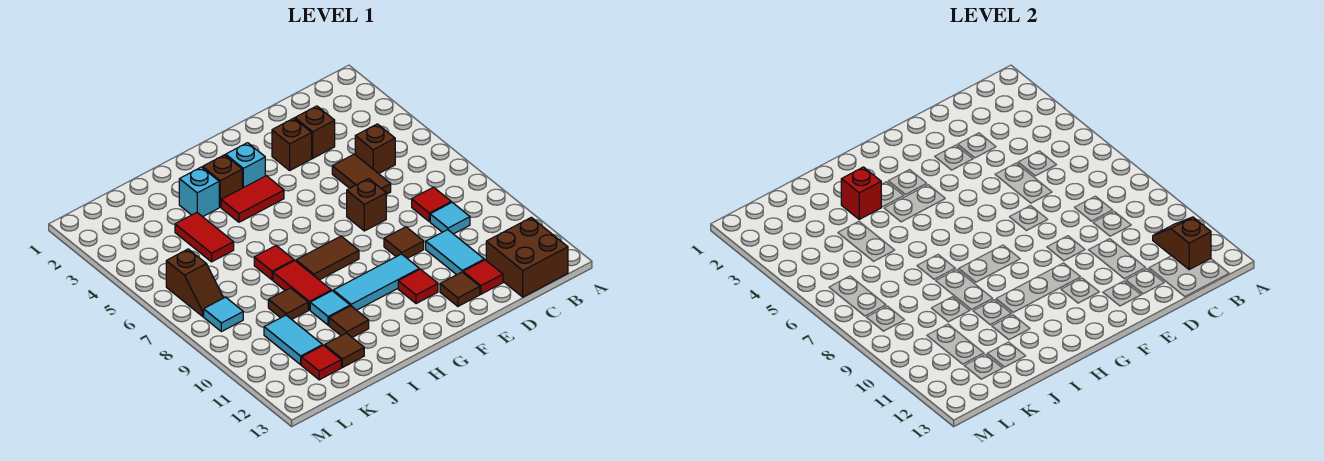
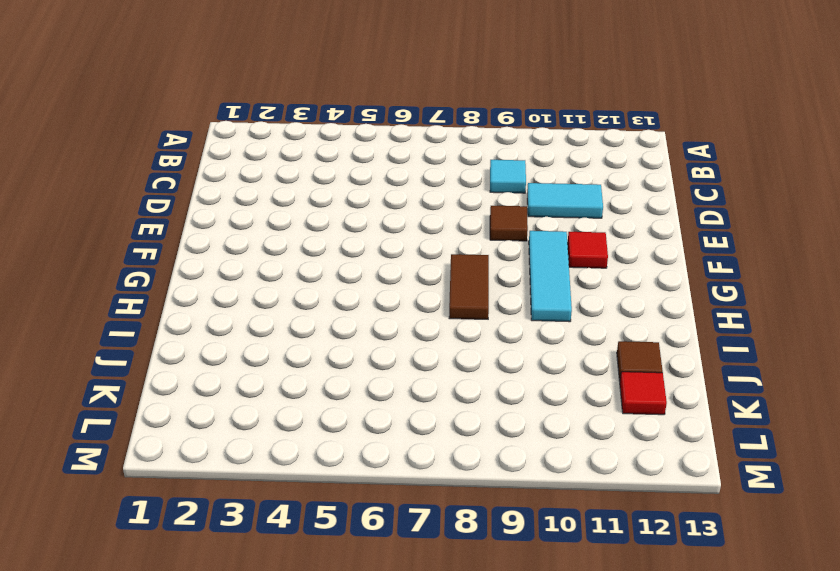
none -> brown brick B12:C13 level 1
none -> brown brick C5 level 1
none -> red tile C8 level 1
none -> brown brick D3 level 1

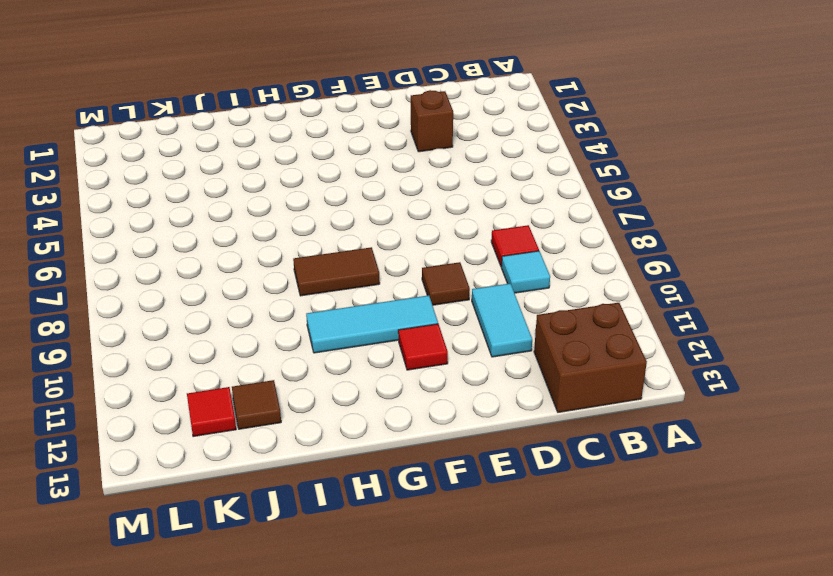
none -> brown brick C5 level 1
none -> brown tile D5:D6 level 1
none -> red tile D12 level 1
none -> brown brick E3 level 1

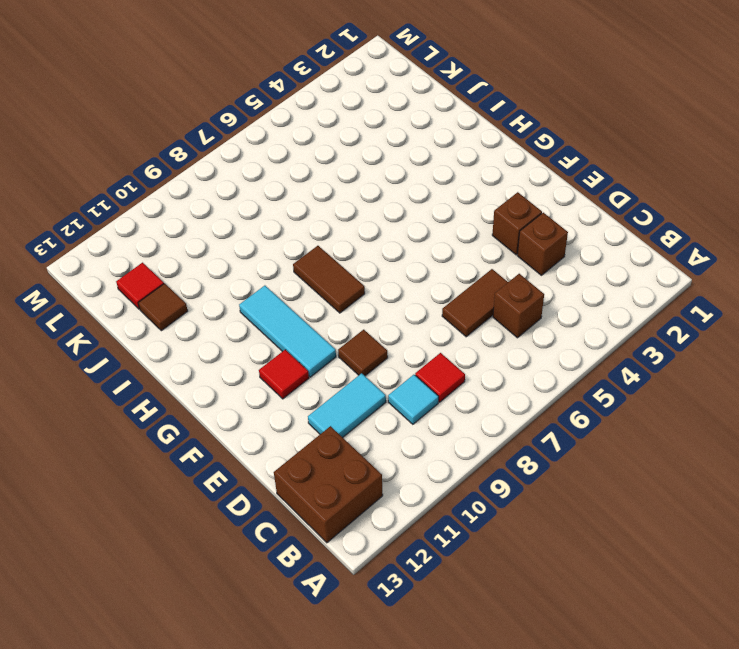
none -> red tile D12 level 1
none -> brown brick E7 level 1
none -> brown tile E12 level 1
none -> cyan brick G3 level 1

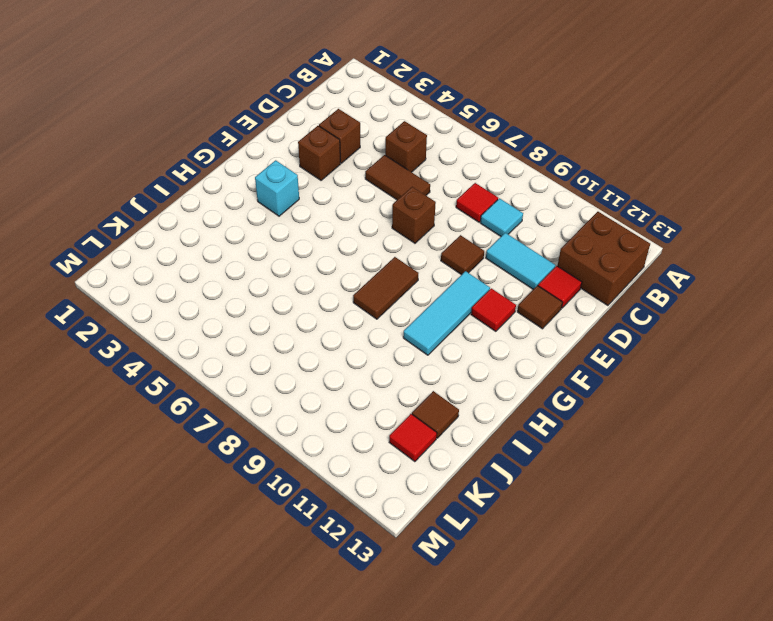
none -> red tile G4:H4 level 1
none -> brown brick H3 level 1
none -> cyan brick I3 level 1
none -> red tile I7 level 1

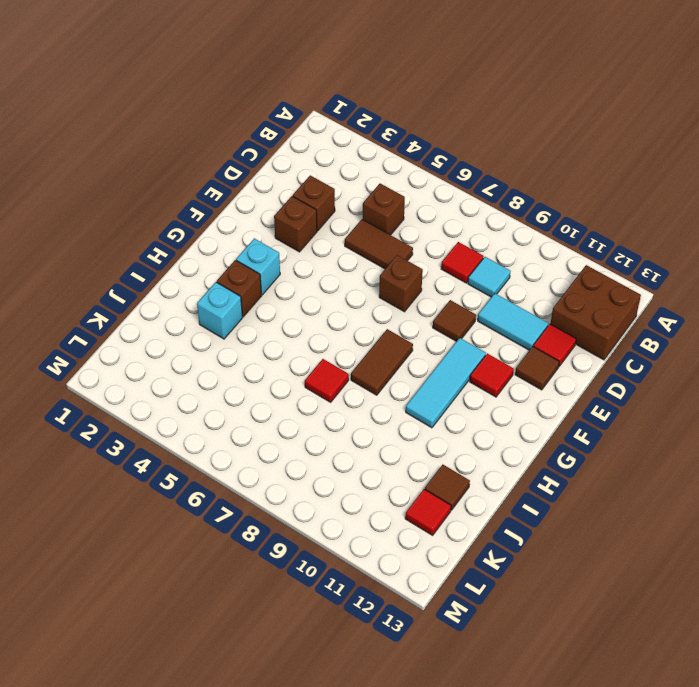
none -> red tile G4:H4 level 1
none -> red tile I8:I9 level 1
none -> cyan tile I10 level 1
none -> brown tile I11 level 1

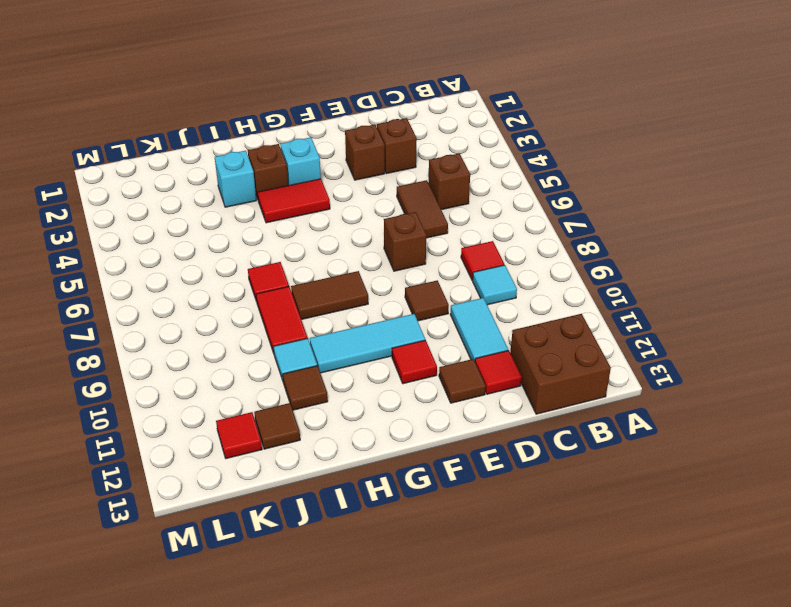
none -> red tile J4:J5 level 1
none -> brown tile J9 level 1
none -> cyan tile K10:K11 level 1
none -> brown slope L6:L7 level 1 top 6

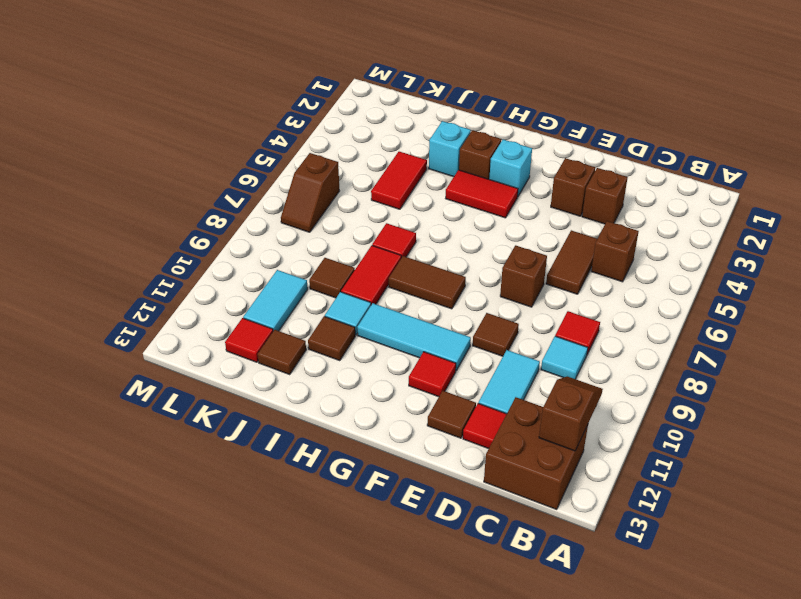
none -> cyan tile L8 level 1
none -> red brick I3 level 2

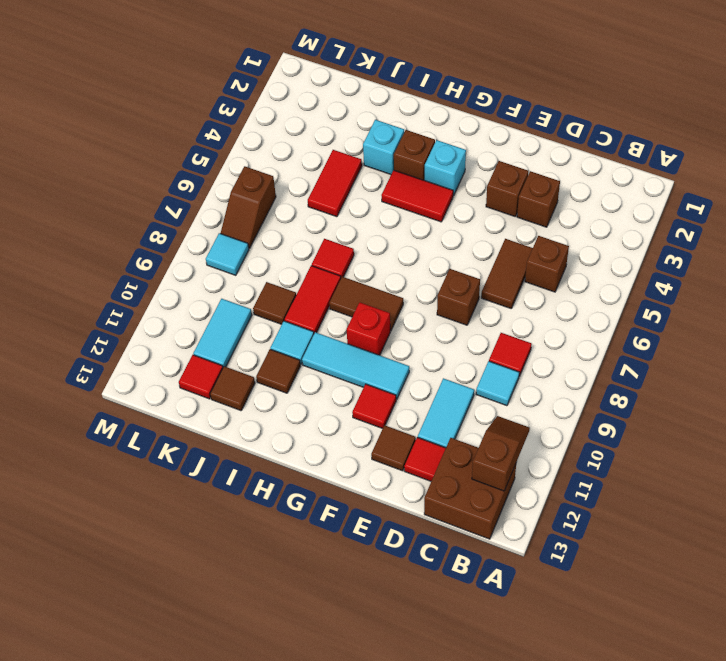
red brick G9 level 1 -> red brick I3 level 2
none -> brown tile E9 level 1

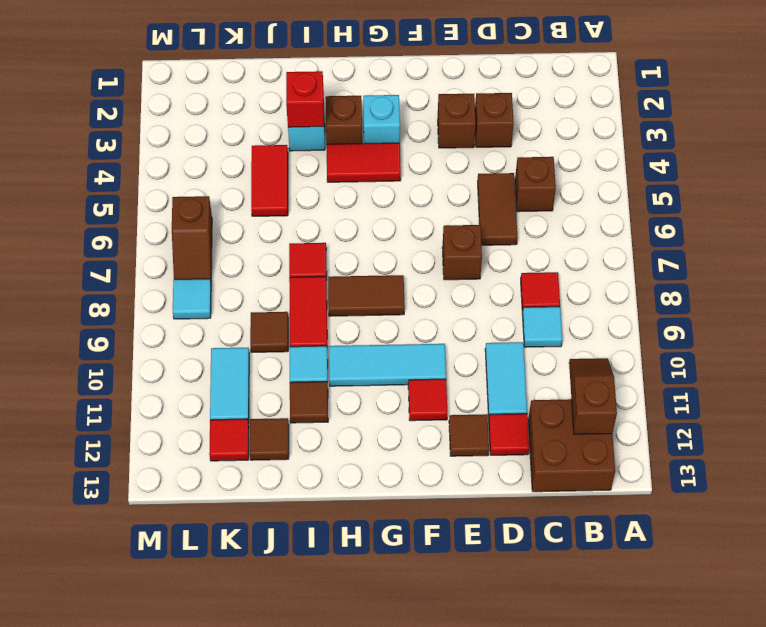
none -> brown tile E9 level 1

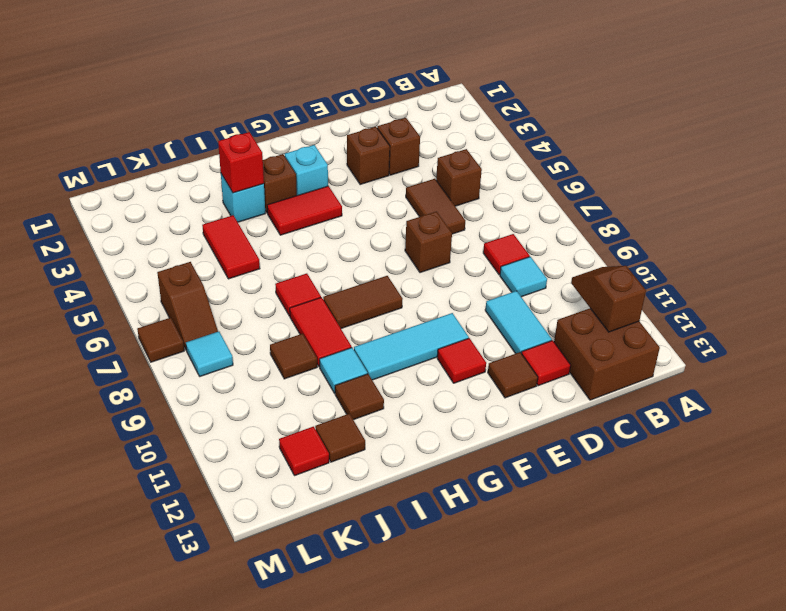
brown tile M7 level 1 -> brown tile E9 level 1
none -> cyan tile K10:K11 level 1

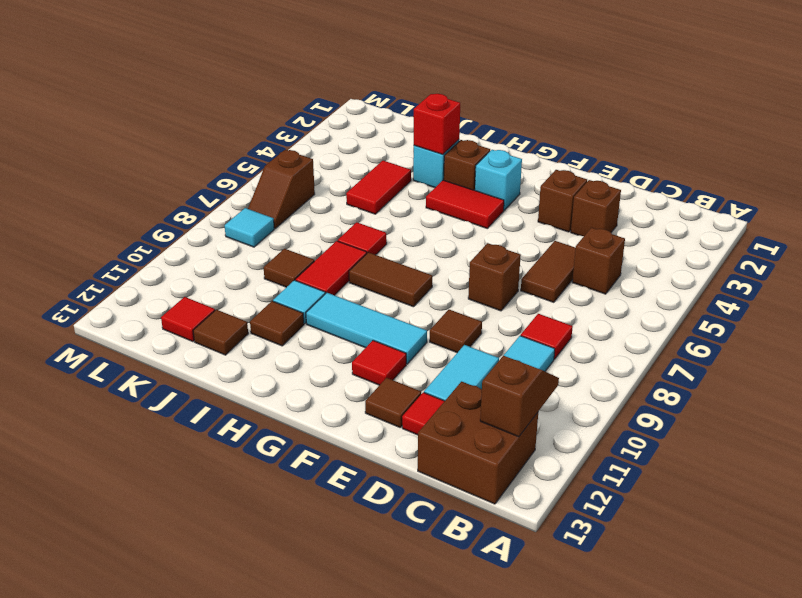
none -> cyan tile K10:K11 level 1

